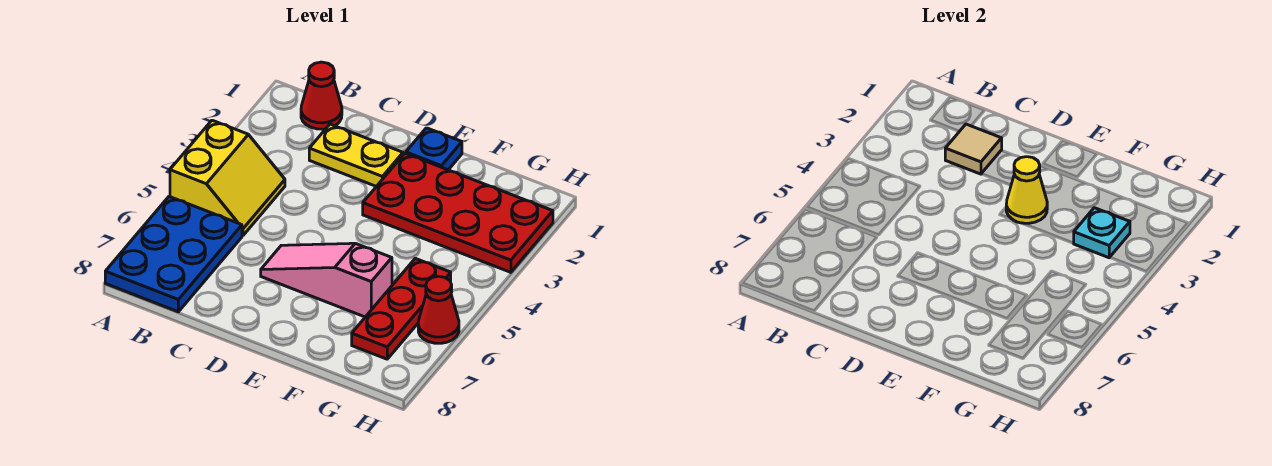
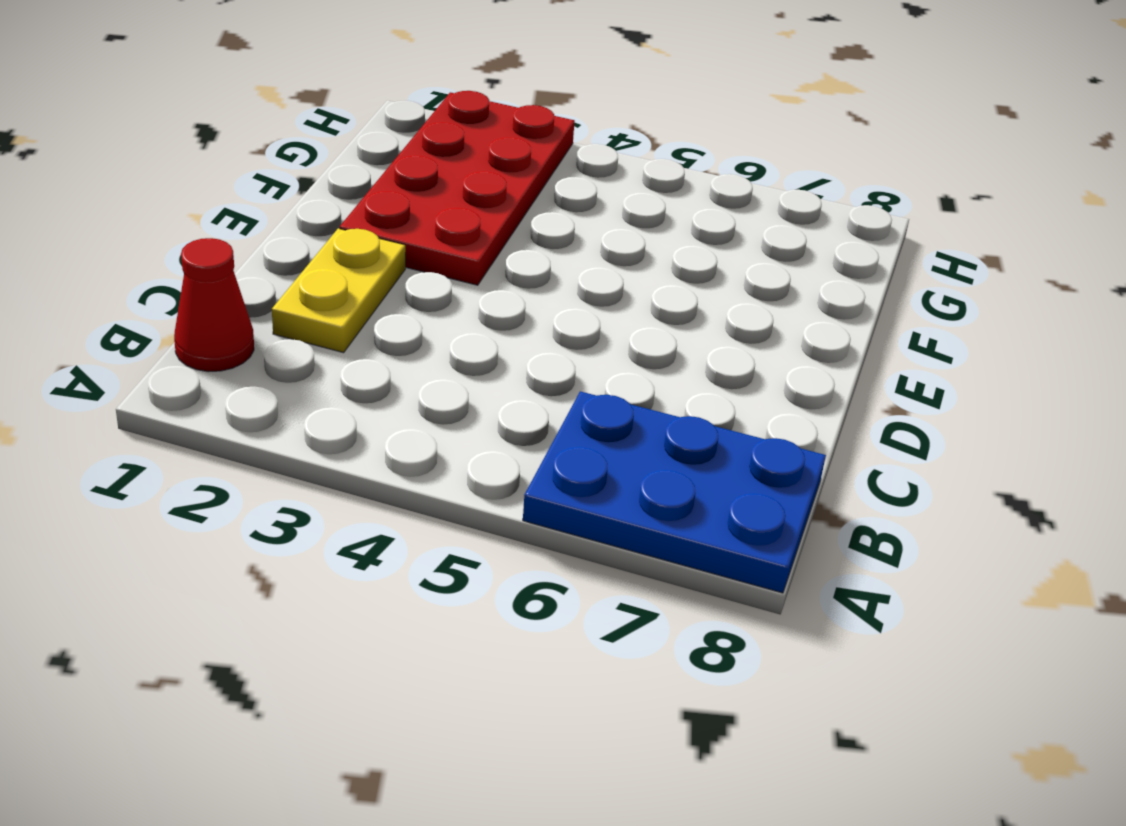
none -> yellow slope A4:B5 level 1 top A
none -> pink slope D6:F6 level 1 top F
none -> blue plate E1 level 1

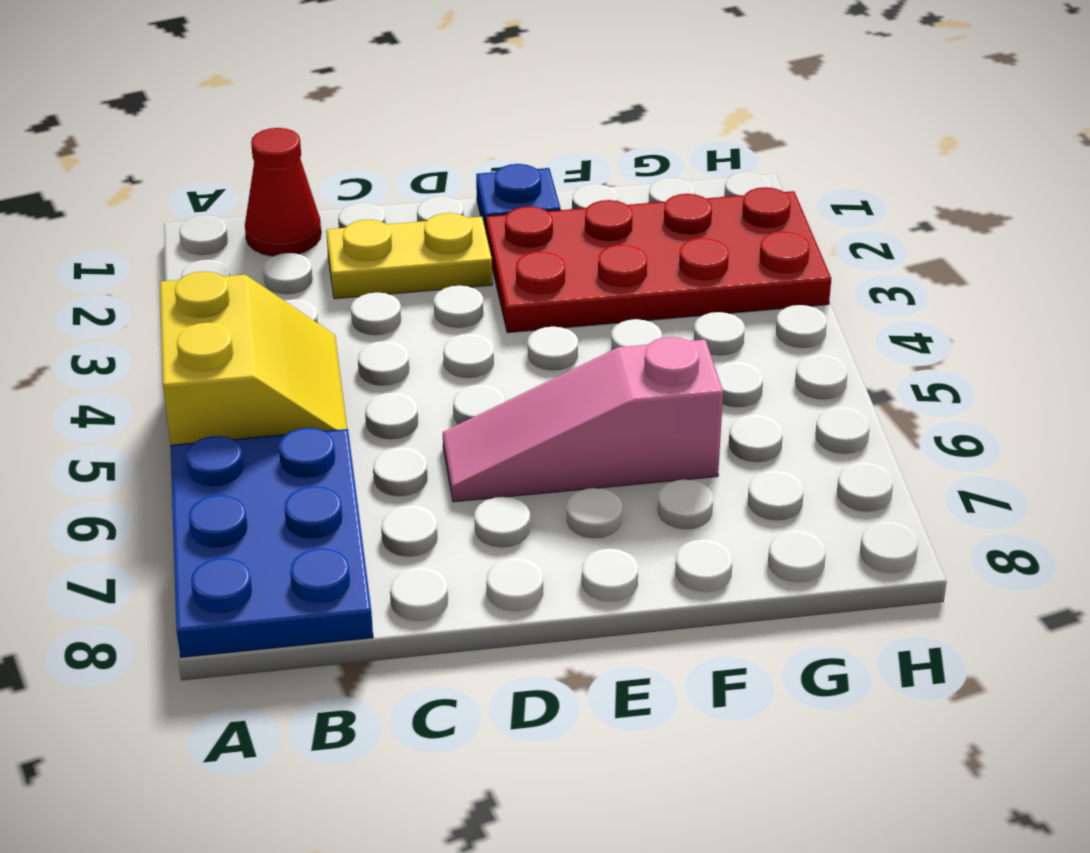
none -> red plate G5:G7 level 1
none -> red cone H6 level 1
none -> tan tile C2 level 2

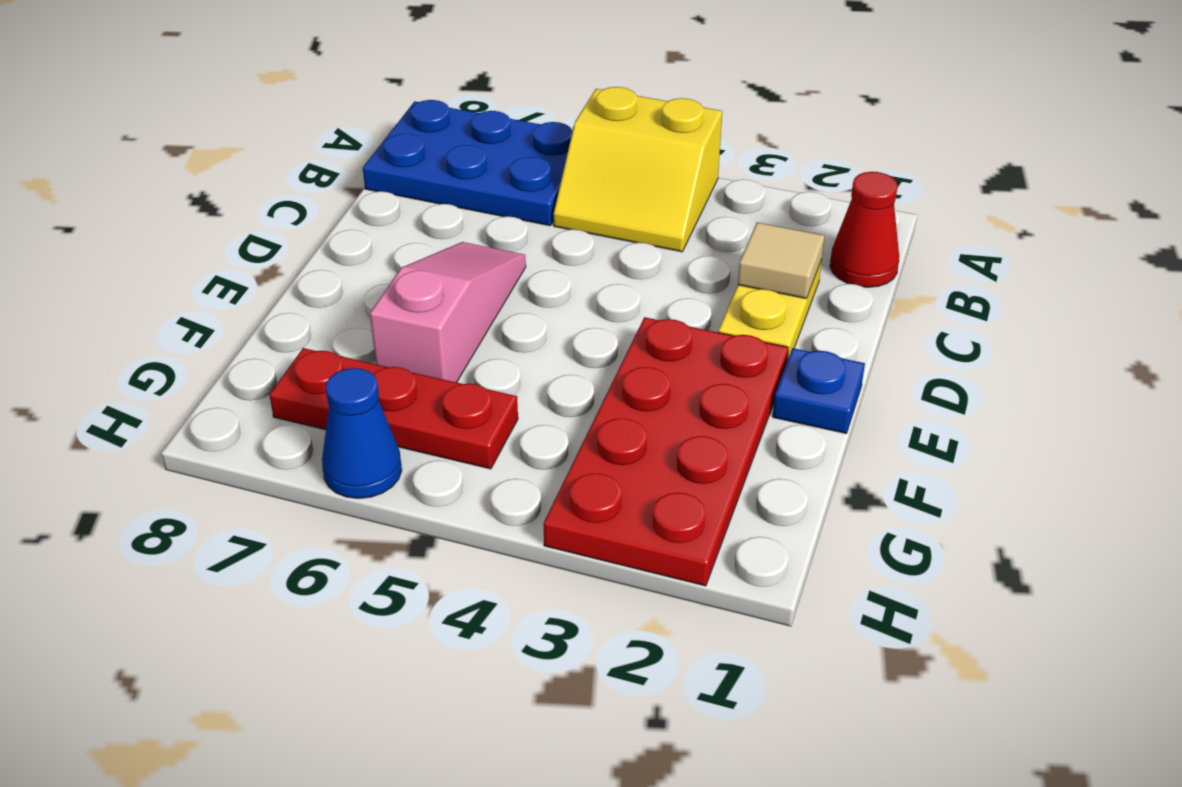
blue cone H6 level 1 -> red cone H6 level 1
none -> yellow cone E3 level 2
none -> cyan plate G3 level 2

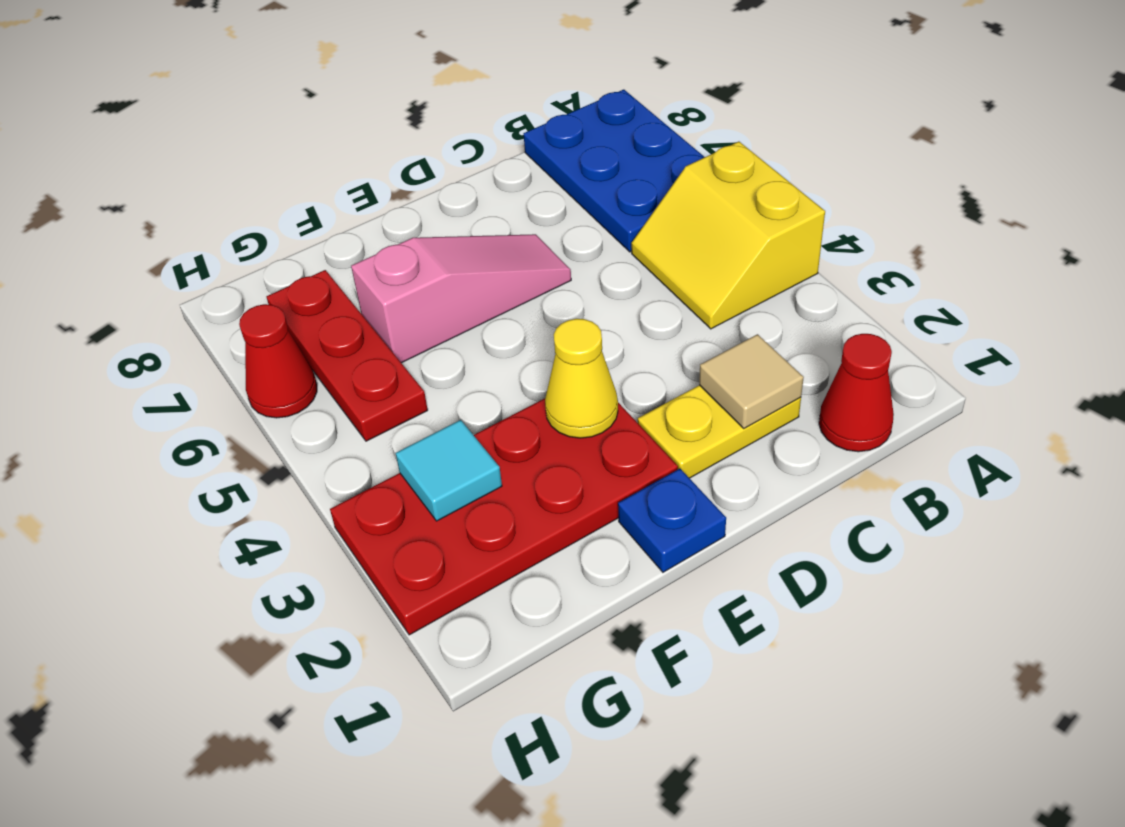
cyan tile G3 level 2 -> cyan plate G3 level 2

